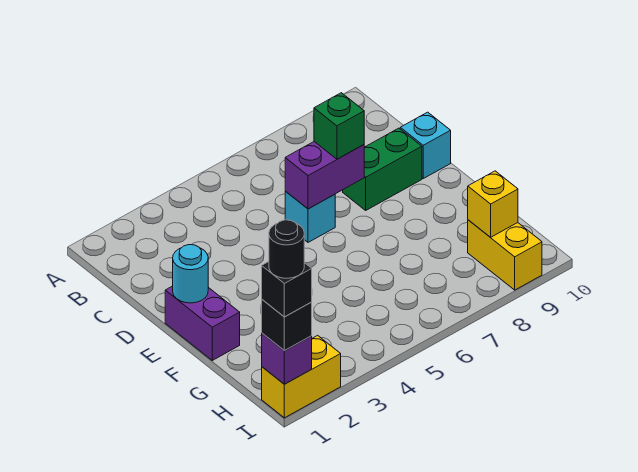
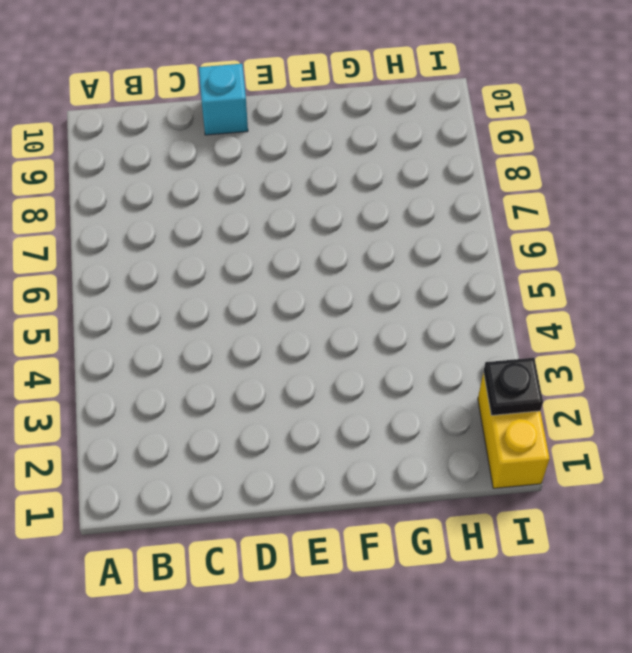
black plate I2 level 2 -> none
none -> cyan brick D6 level 1
none -> green brick D8:D9 level 1
none -> purple brick E1:F1 level 1

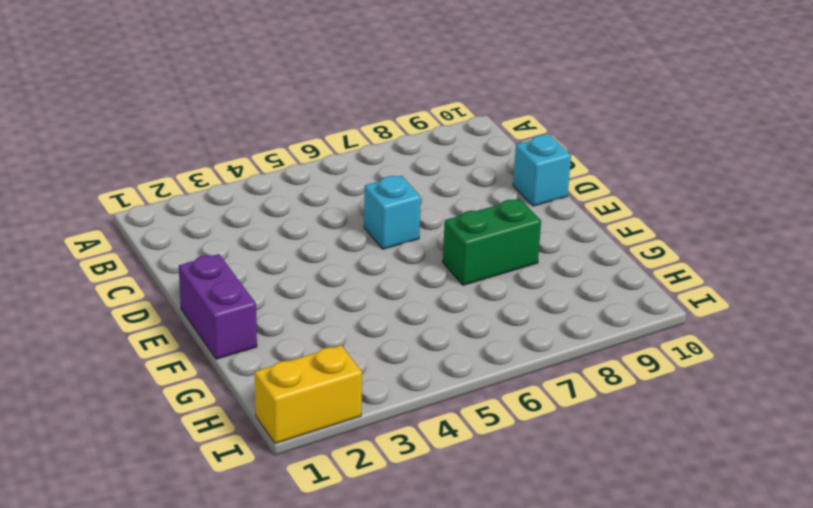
green brick F7:F8 level 1 -> green brick D8:D9 level 1
none -> yellow brick H9:I9 level 1
none -> purple brick D6:D7 level 2
none -> cyan round brick E1 level 2

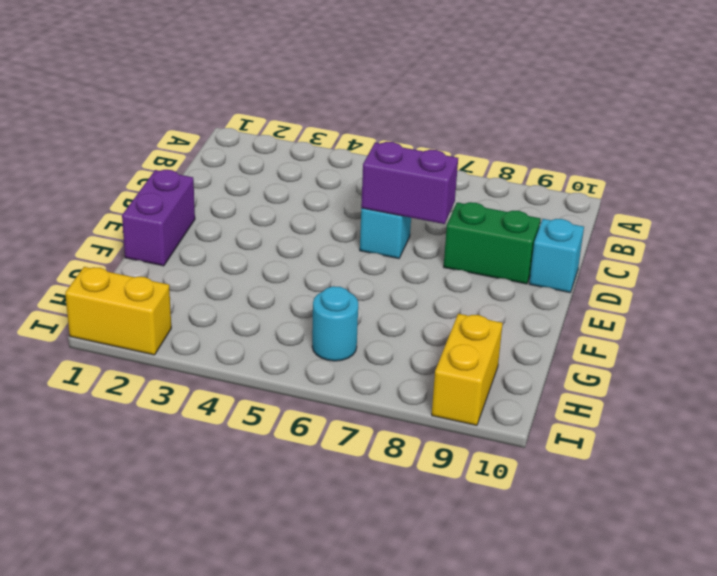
cyan round brick H6 level 1 -> cyan round brick E1 level 2
none -> yellow brick H9 level 2
none -> purple brick I1 level 2
none -> green brick D7 level 3

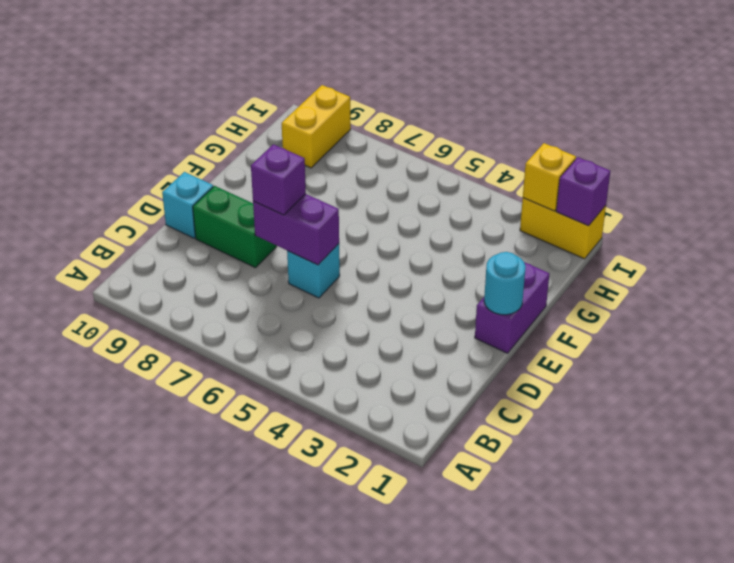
purple brick D7 level 3 -> green brick D7 level 3
yellow brick I2 level 2 -> yellow brick H9 level 2
none -> black brick I1 level 3
none -> black brick I1 level 4
none -> black round brick I1 level 5

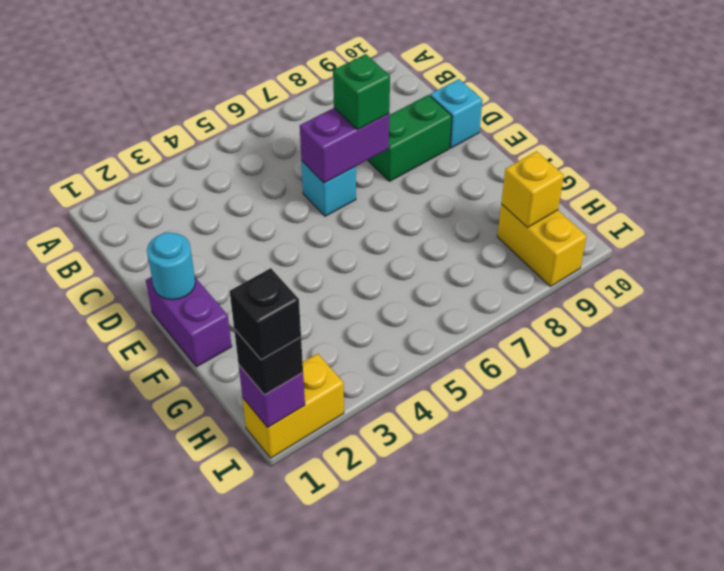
none -> black round brick I1 level 5

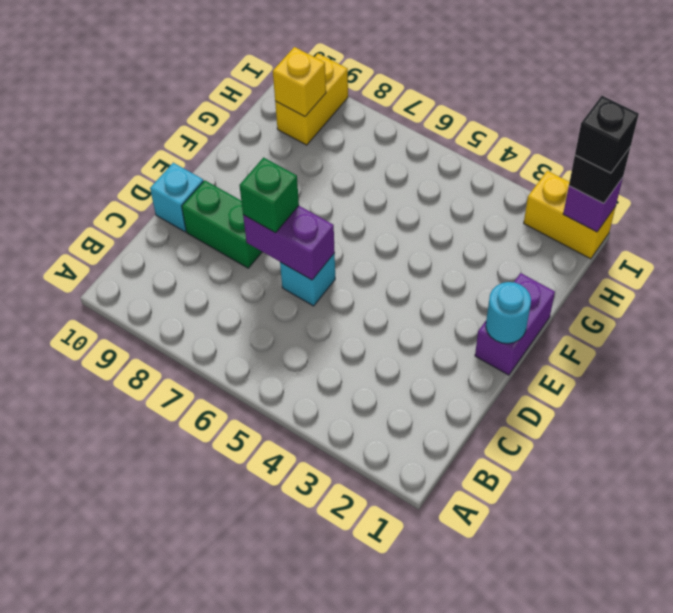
none -> black round brick I1 level 5

